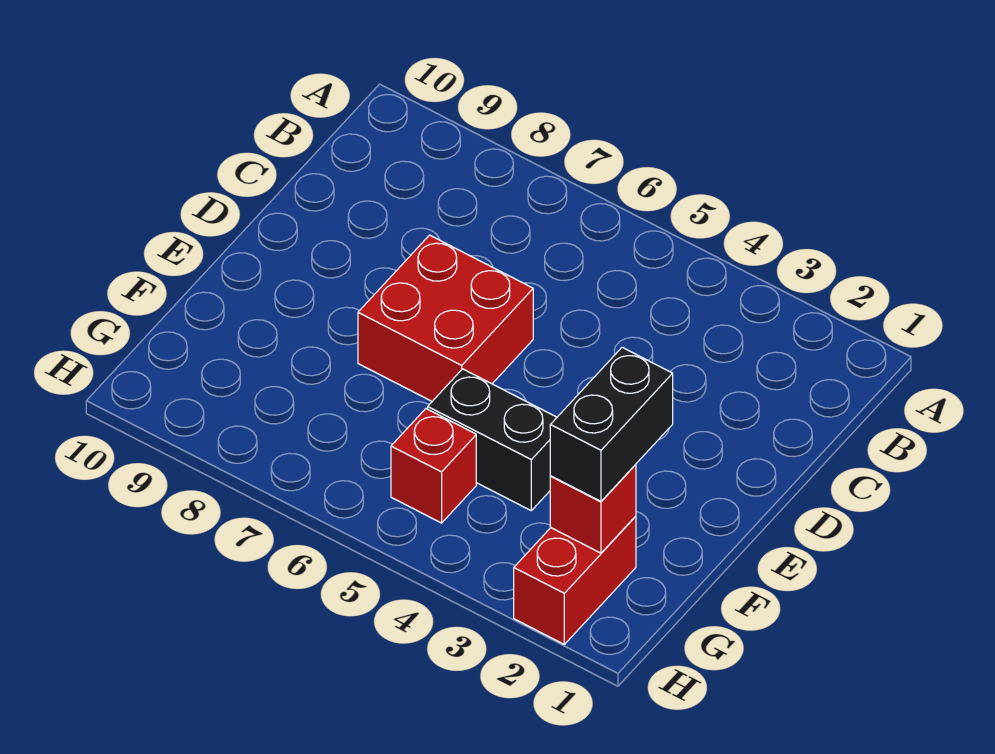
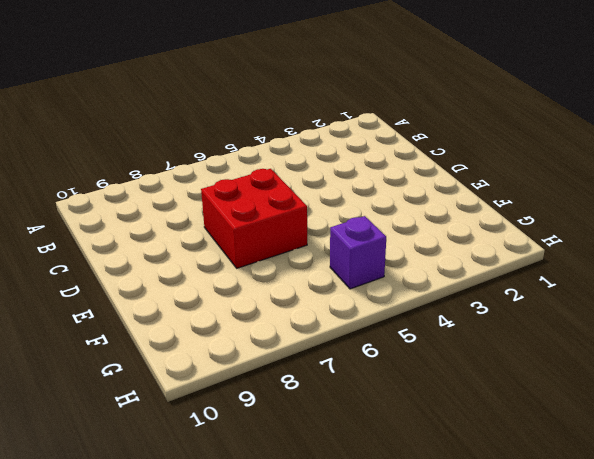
purple brick G5 level 1 -> red brick G5 level 1
none -> black brick F4:F5 level 1
none -> red brick G2:H2 level 1

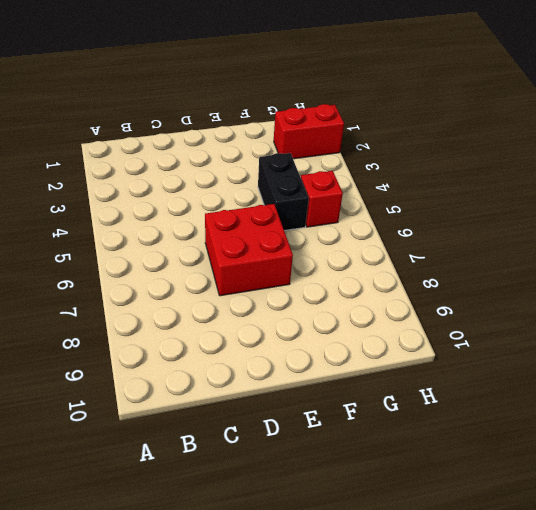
none -> red brick G2 level 2
none -> black brick F2:G2 level 3

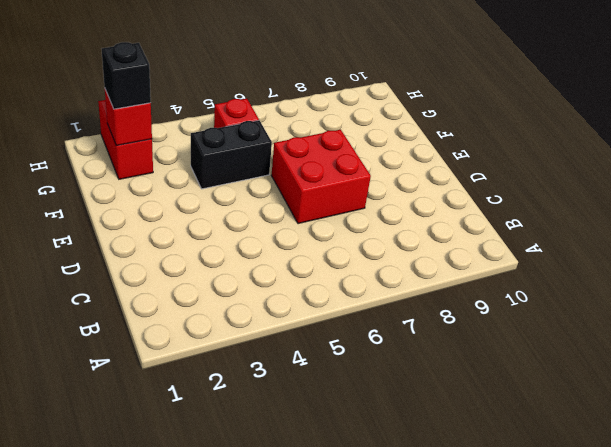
black brick G2 level 3 -> black brick F2:G2 level 3

